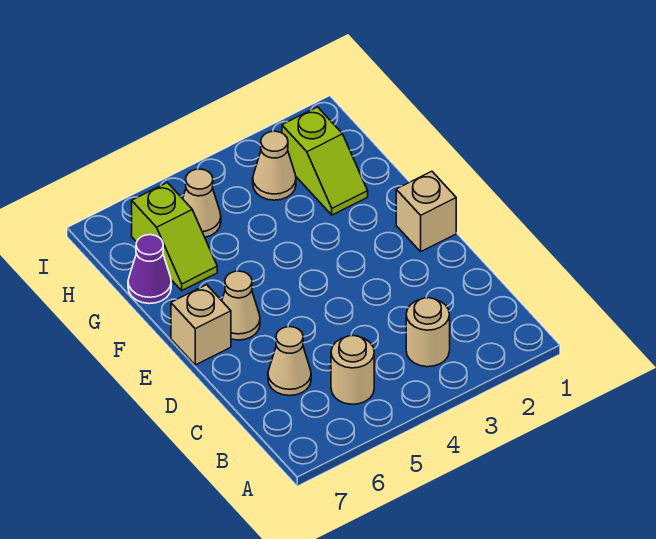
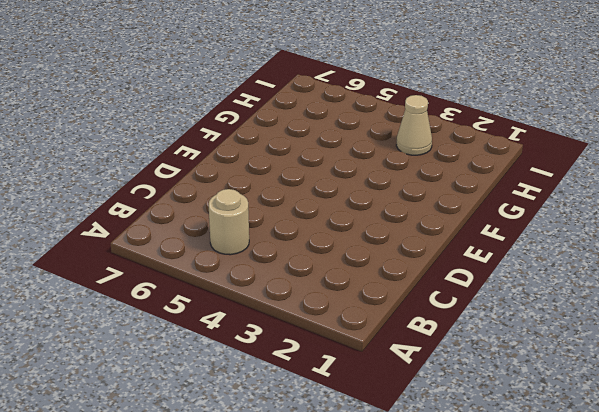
none -> tan round brick B3 level 1
none -> tan cone C6 level 1

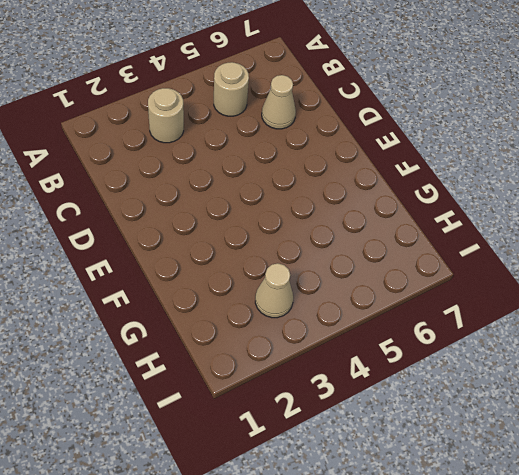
none -> tan brick E1 level 1
none -> tan cone E6 level 1

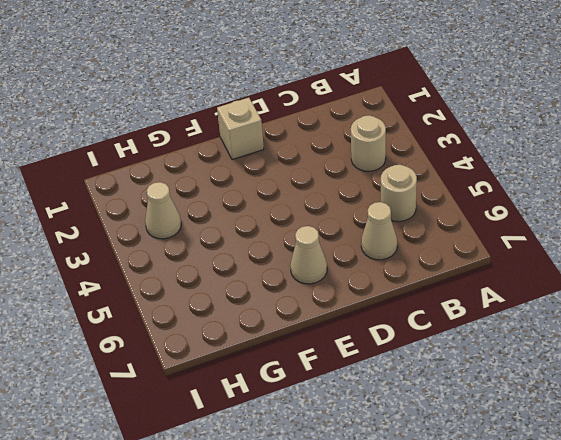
none -> tan brick E7 level 1
none -> lime slope G2:H2 level 1 top H

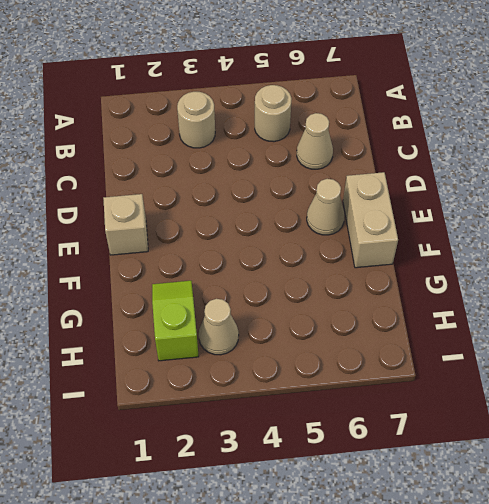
tan brick E7:F7 level 1 -> tan brick E7 level 1
none -> lime slope G6:H6 level 1 top H
none -> purple cone G7 level 1

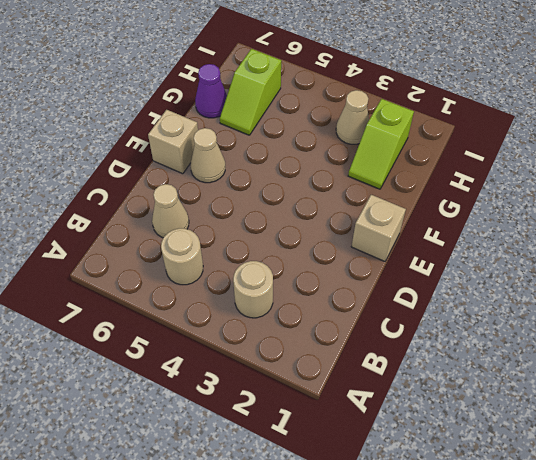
none -> tan cone H5 level 1

